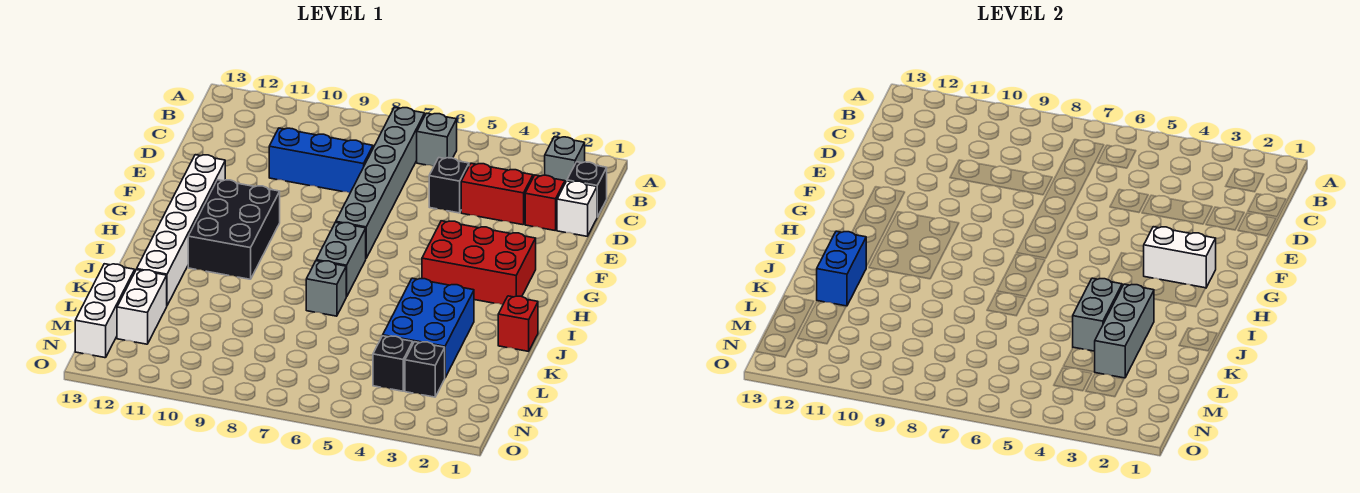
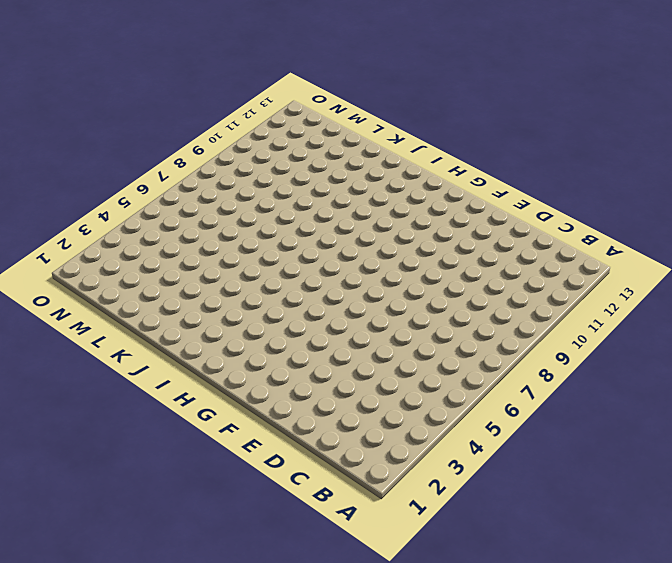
none -> grey brick B2 level 1
none -> grey brick B6 level 1
none -> grey brick B7:G7 level 1

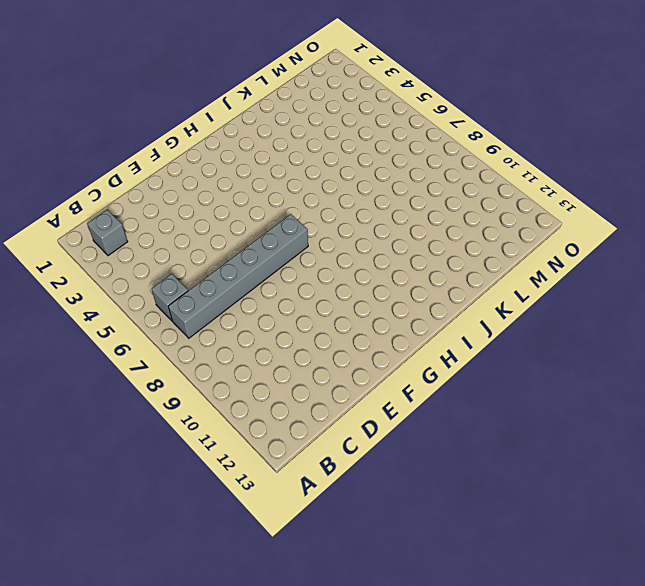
none -> black brick C1 level 1
none -> white brick D1 level 1
none -> red brick D2 level 1

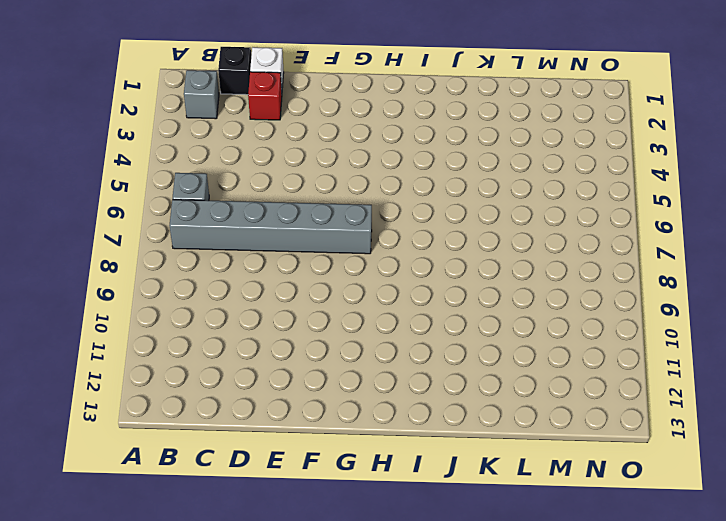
none -> red brick D3:D4 level 1
none -> black brick D5 level 1
none -> blue brick D8:D10 level 1

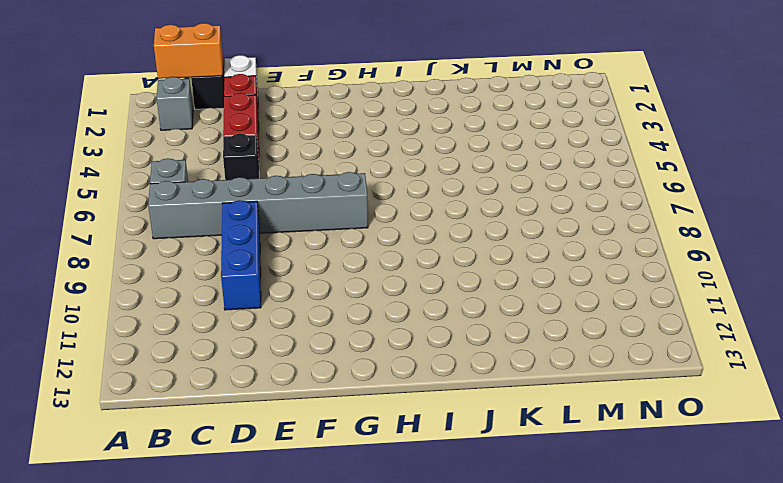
orange brick B1:C1 level 2 -> none
none -> white brick F12:K12 level 1
none -> red brick G2:H4 level 1
none -> black brick G10:I11 level 1

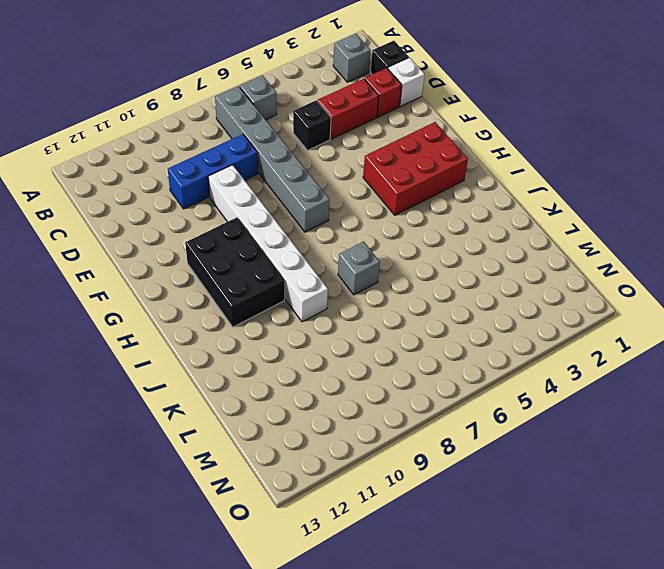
white brick E9:J9 level 1 -> white brick F12:K12 level 1
none -> grey brick H7:I7 level 1
none -> red brick J1 level 1
none -> blue brick J3:L4 level 1

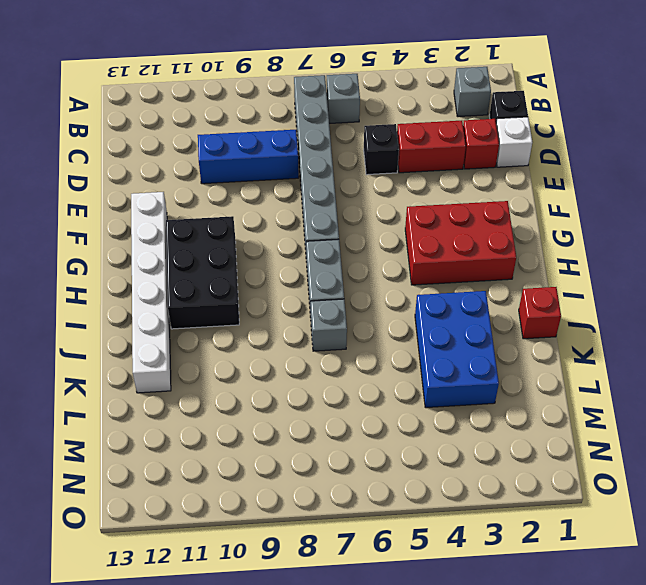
none -> white brick L12:M12 level 1
none -> white brick L13:N13 level 1
none -> black brick M3 level 1

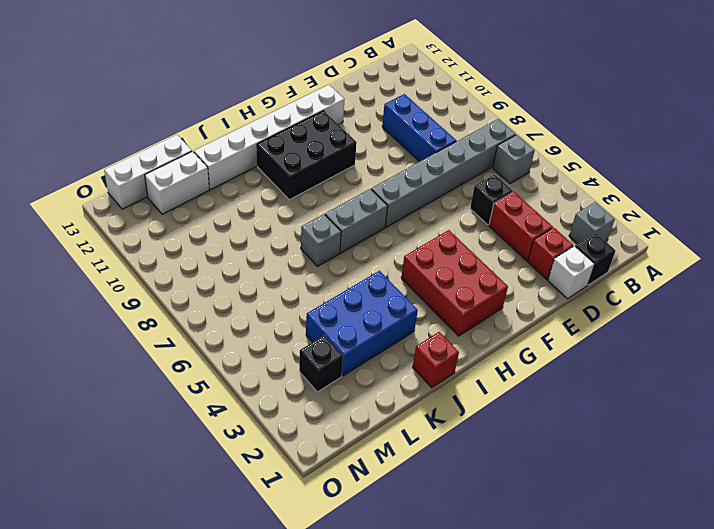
none -> black brick M4 level 1
none -> white brick G2:G3 level 2
none -> grey brick J3:L3 level 2

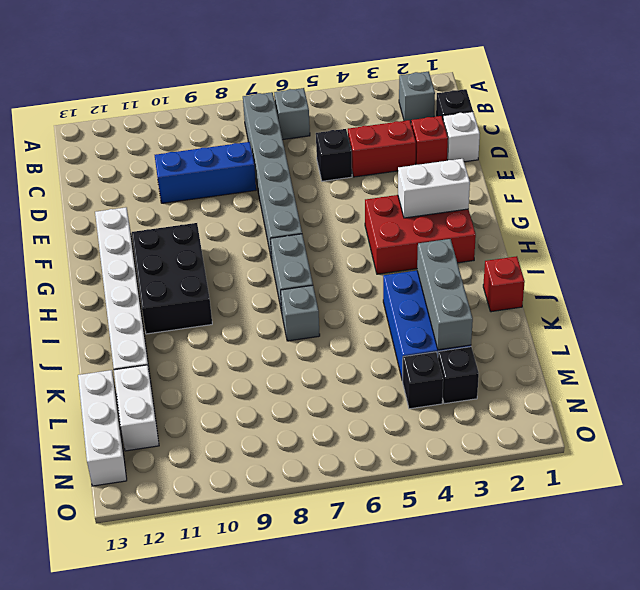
none -> grey brick J4:K4 level 2
none -> blue brick J12:K12 level 2

